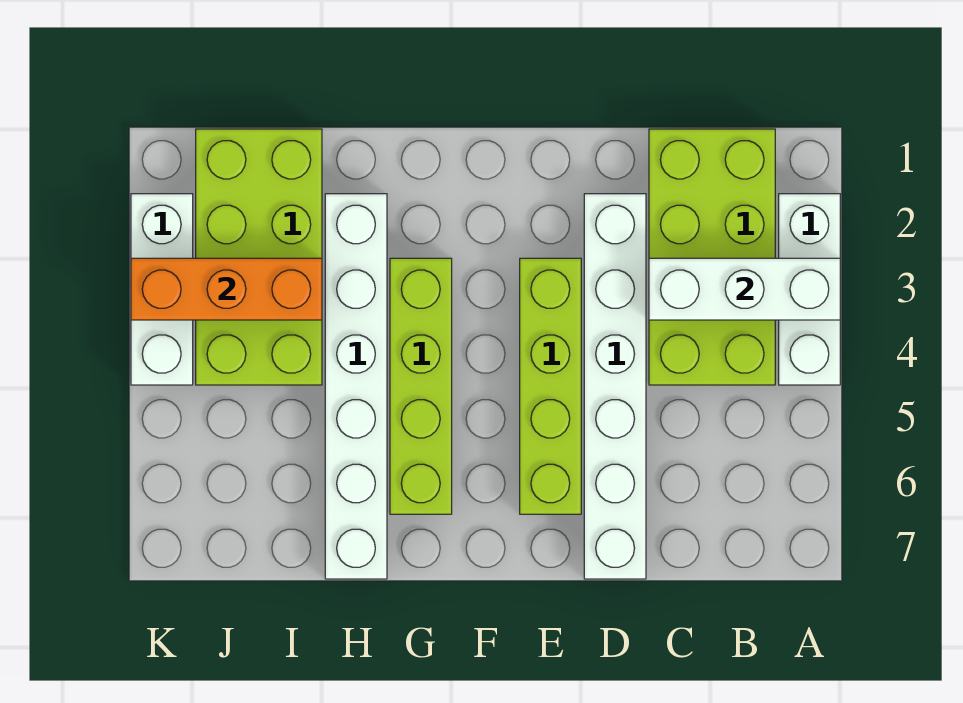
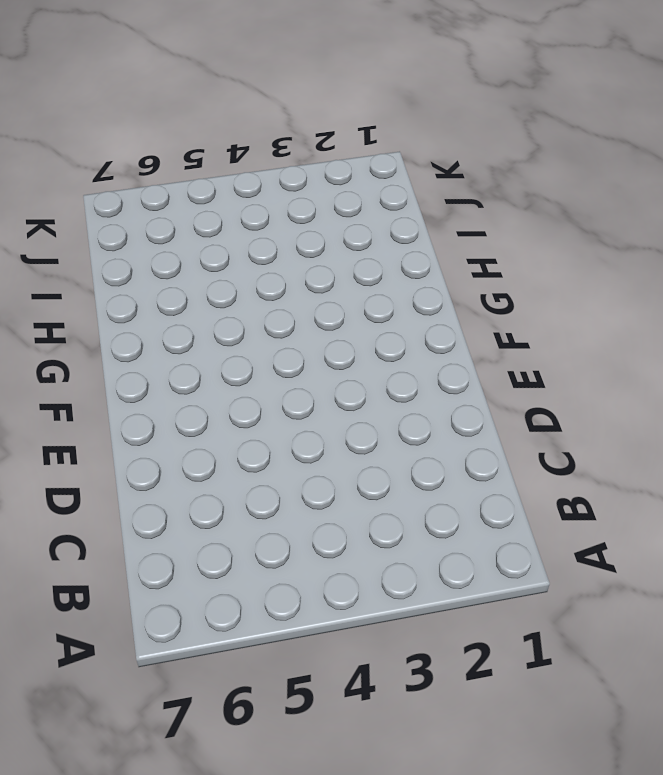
none -> white brick A2:A4 level 1
none -> lime brick B1:C4 level 1

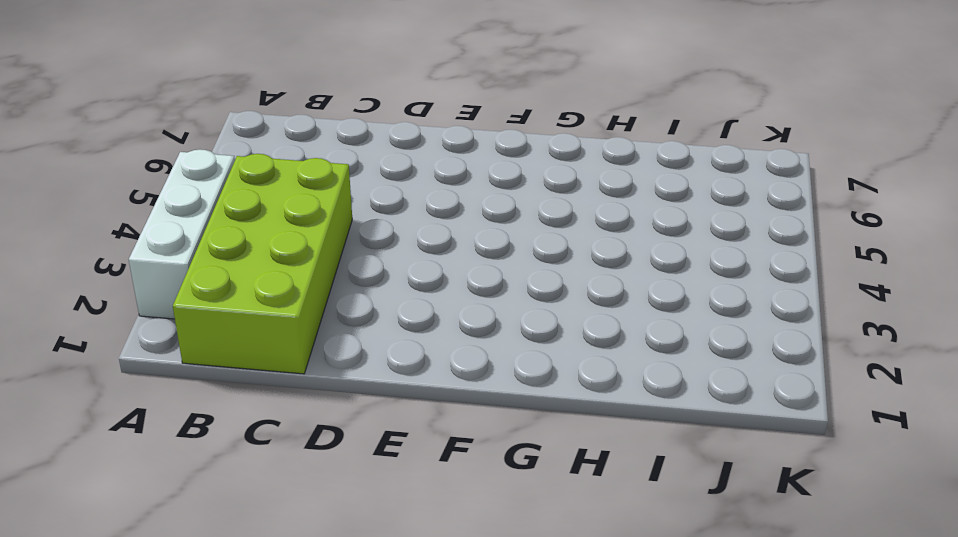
none -> white brick D2:D7 level 1
none -> lime brick E3:E6 level 1

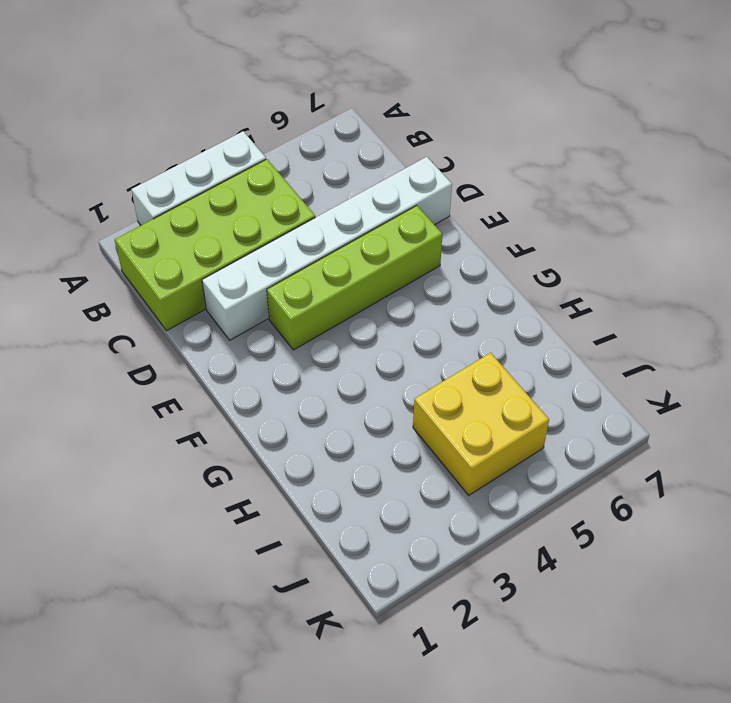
yellow brick I4:J5 level 1 -> lime brick I1:J4 level 1
none -> lime brick G3:G6 level 1
none -> white brick H2:H7 level 1

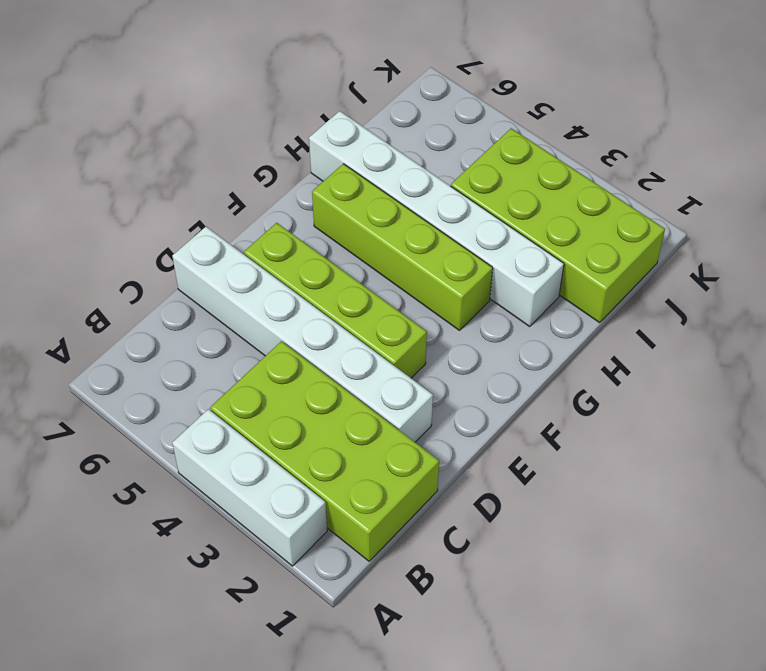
none -> white brick K2:K4 level 1
none -> white brick A3:C3 level 2

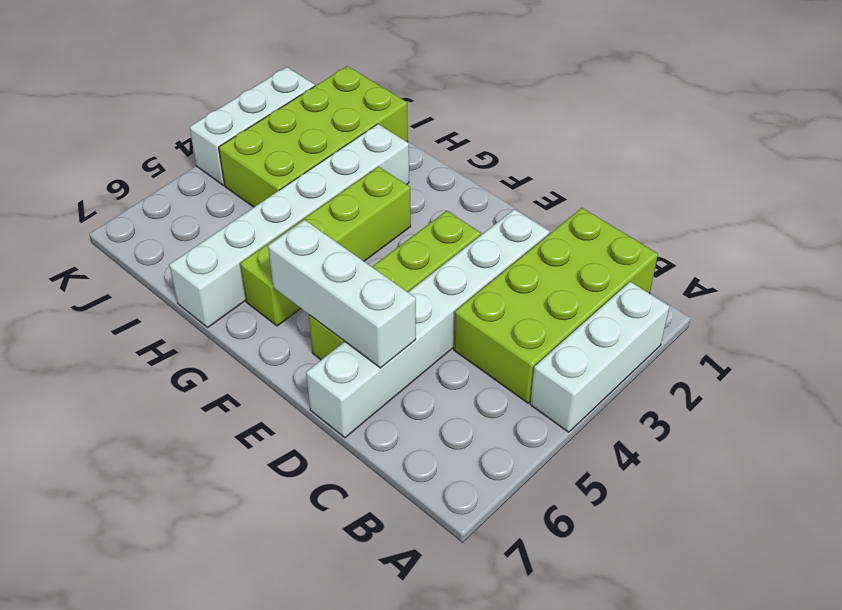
white brick D6:F6 level 2 -> white brick A3:C3 level 2
none -> orange brick I3:K3 level 2

